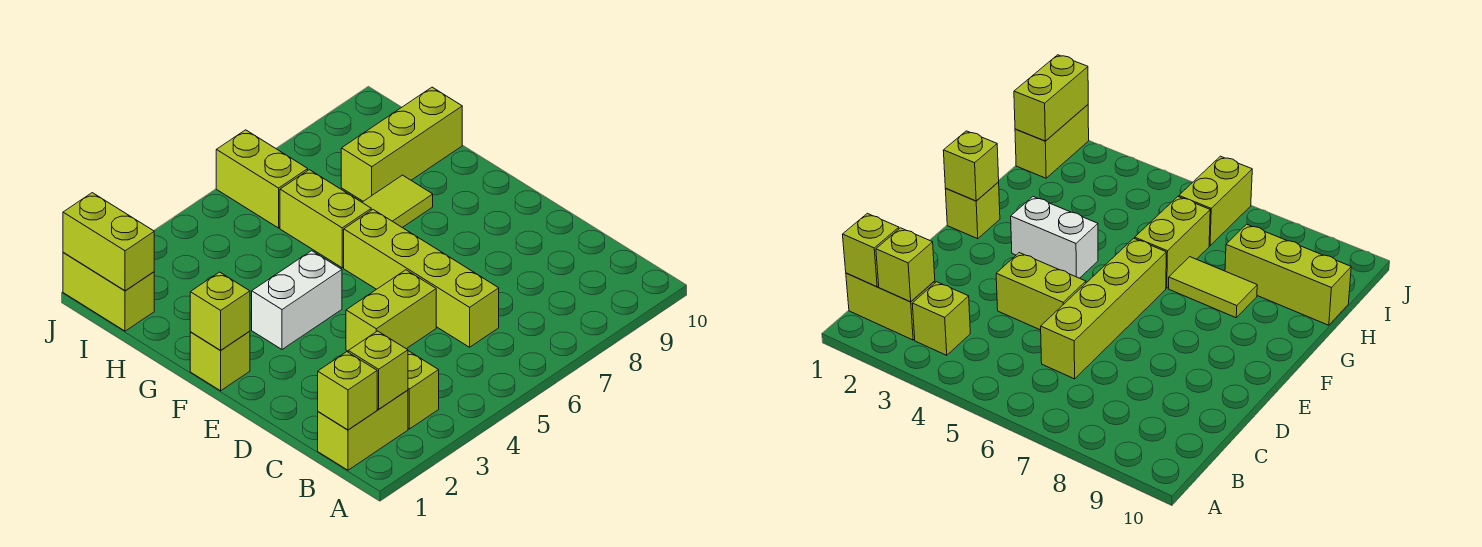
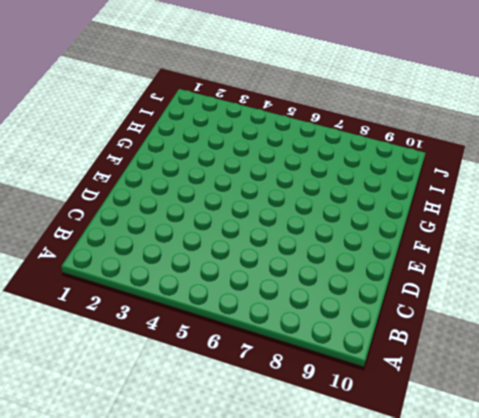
none -> lime brick B1:B2 level 1
none -> lime brick B3 level 1
none -> lime brick C6:F6 level 1

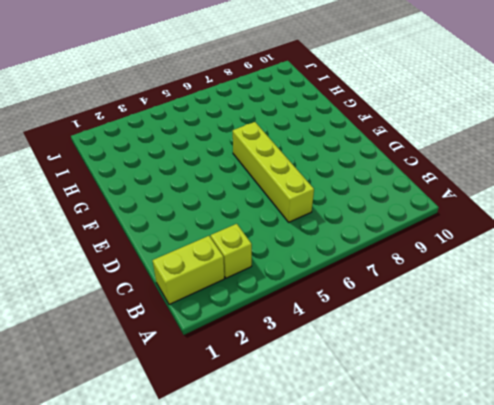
none -> lime brick D4:D5 level 1
none -> lime brick F1 level 1
none -> white brick F3:F4 level 1

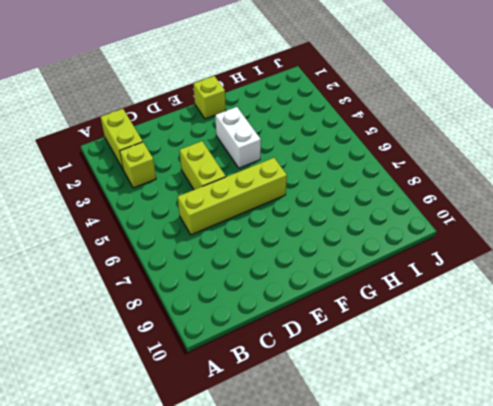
none -> lime brick G6:H6 level 1
none -> lime tile G7:G8 level 1
none -> lime brick H8:H10 level 1

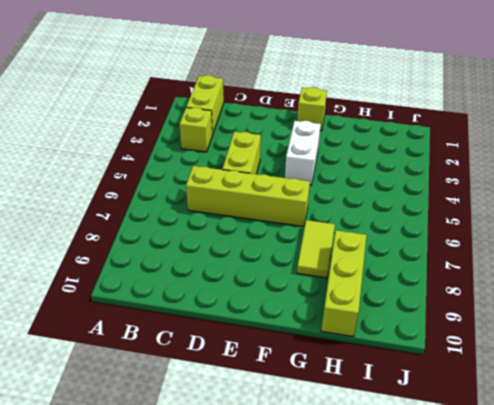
none -> lime brick G6:H6 level 1
none -> lime brick I1:J1 level 1
none -> lime brick I6:J6 level 1

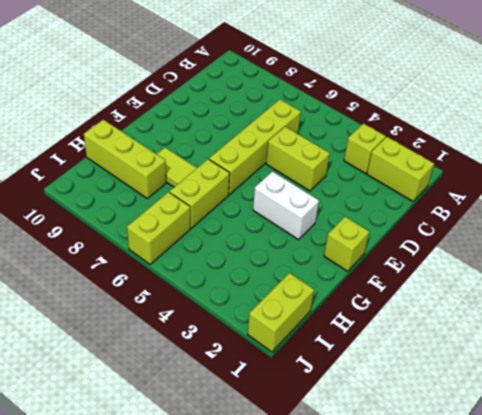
none -> lime brick B1 level 2
none -> lime brick B2 level 2
none -> lime brick F1 level 2

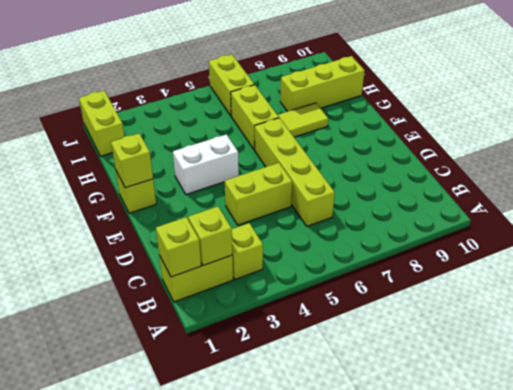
none -> lime brick I1:J1 level 2

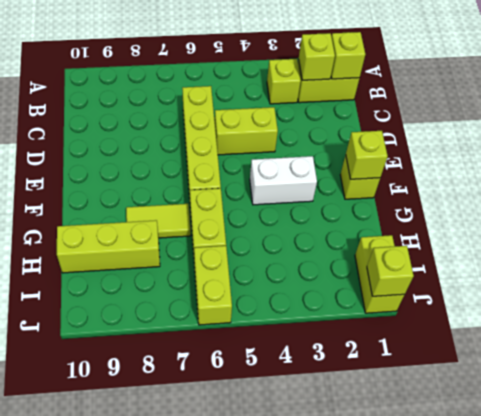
lime brick J1 level 2 -> lime brick I1:J1 level 2

